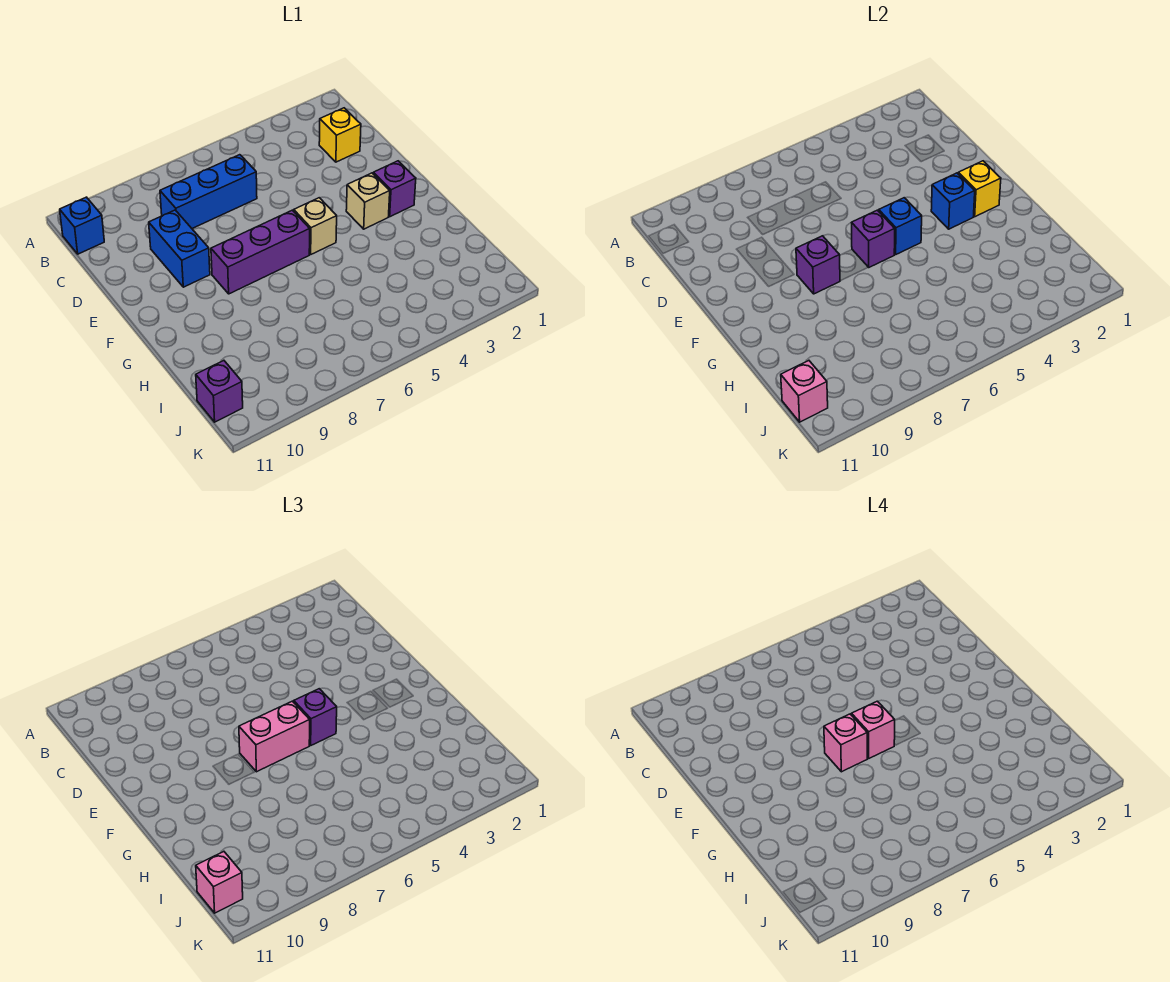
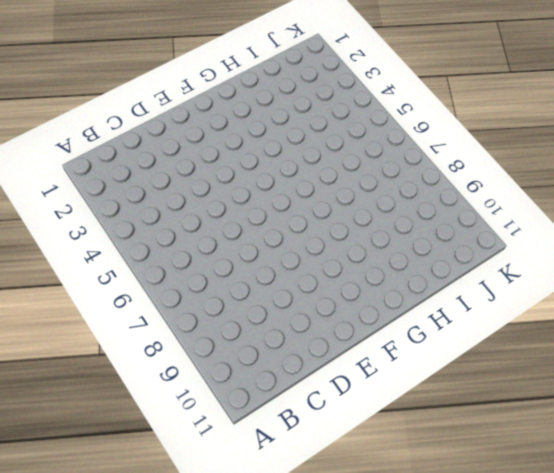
none -> blue brick B11 level 1
none -> yellow brick C2 level 1
none -> blue brick C6:C8 level 1

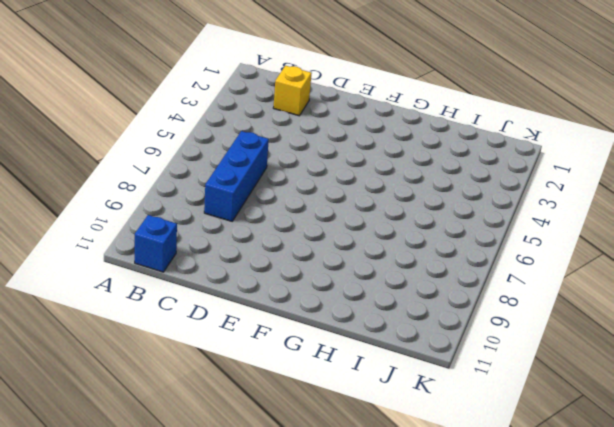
none -> blue brick D9:E9 level 1
none -> purple brick F2 level 1
none -> tan brick F3 level 1

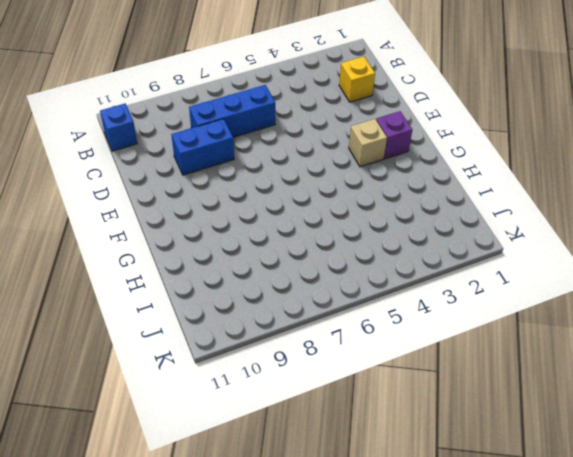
blue brick D8:D9 level 1 -> blue brick D9:E9 level 1
none -> tan brick F5 level 1
none -> purple brick F6:F8 level 1
none -> purple brick J11 level 1

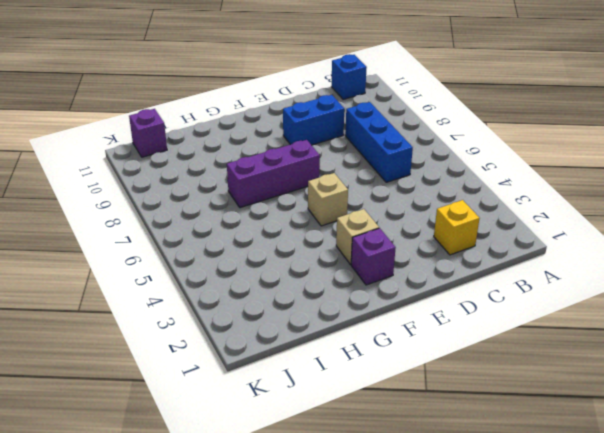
purple brick F7:H7 level 1 -> purple brick F6:F8 level 1
none -> yellow brick F2 level 2
none -> blue brick F3 level 2
none -> blue brick F5 level 2

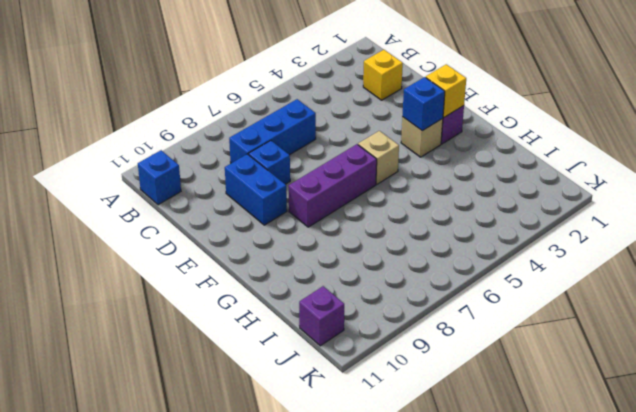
blue brick D8 level 1 -> blue brick F5 level 2
none -> purple brick F6 level 2
none -> purple brick F8 level 2
none -> pink brick J11 level 2

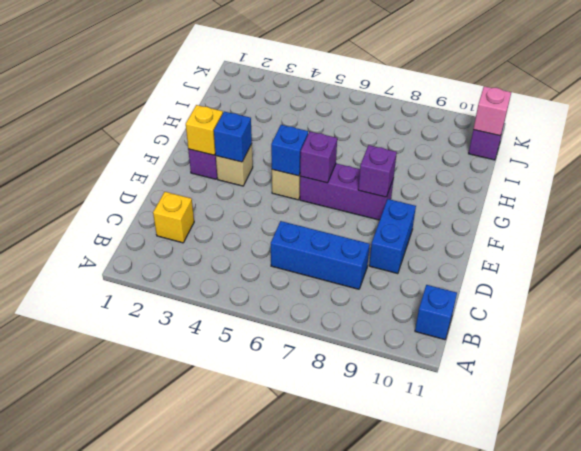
none -> purple brick F5 level 3
none -> pink brick F6:F7 level 3
none -> pink brick J11 level 3

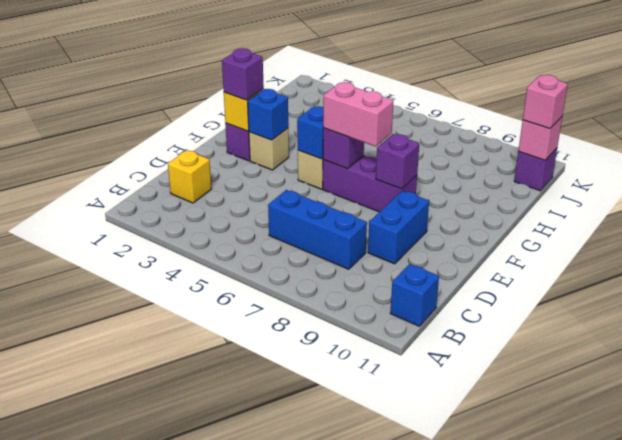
purple brick F2 level 3 -> purple brick F5 level 3
none -> pink brick F6 level 4
none -> pink brick F7 level 4

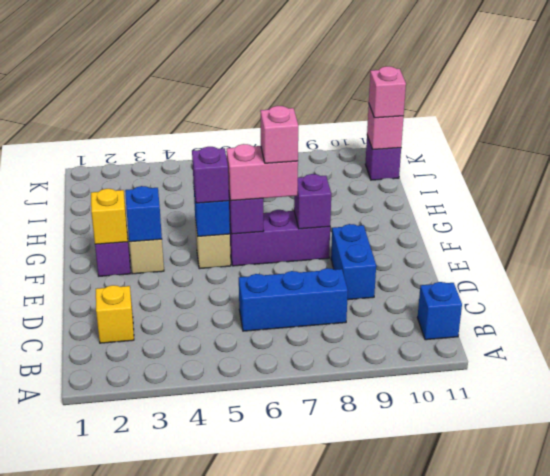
none -> pink brick F6 level 4

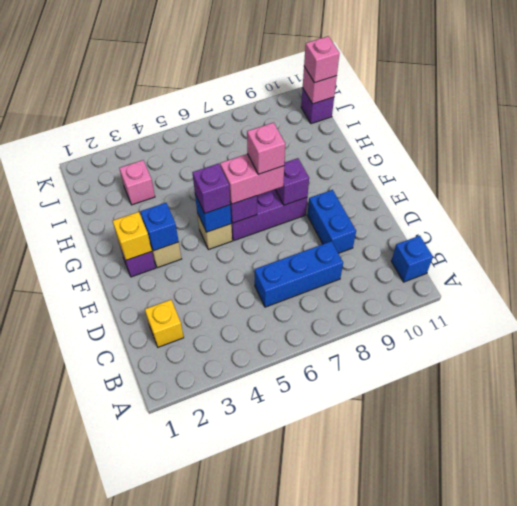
pink brick I3 level 1 -> pink brick F6 level 4

